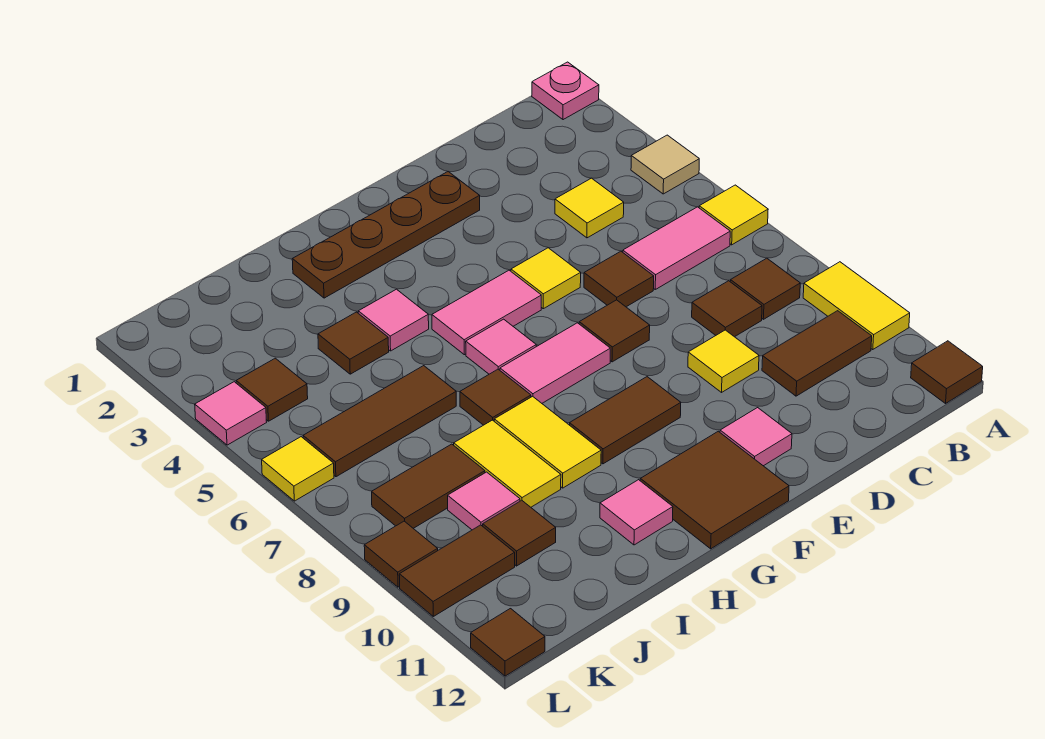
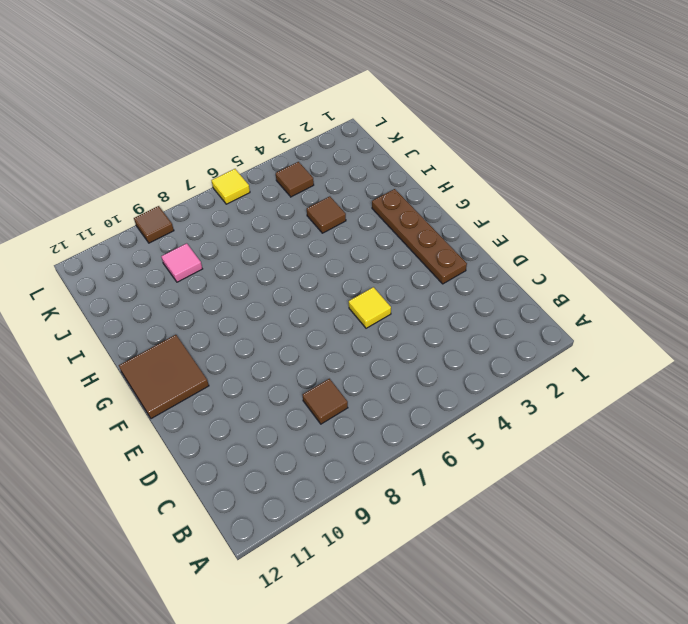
none -> pink plate A1 level 1
none -> tan tile A4 level 1
none -> yellow tile A6 level 1
none -> yellow tile A9:A10 level 1

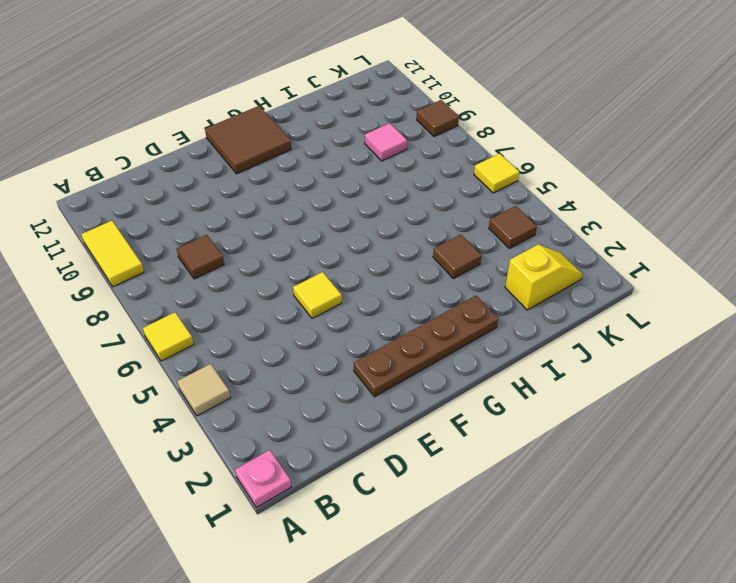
yellow slope J2:K2 level 1 top J -> none
none -> brown tile A12 level 1
none -> pink tile B6:C6 level 1
none -> brown tile B8 level 1
none -> brown tile B10:C10 level 1

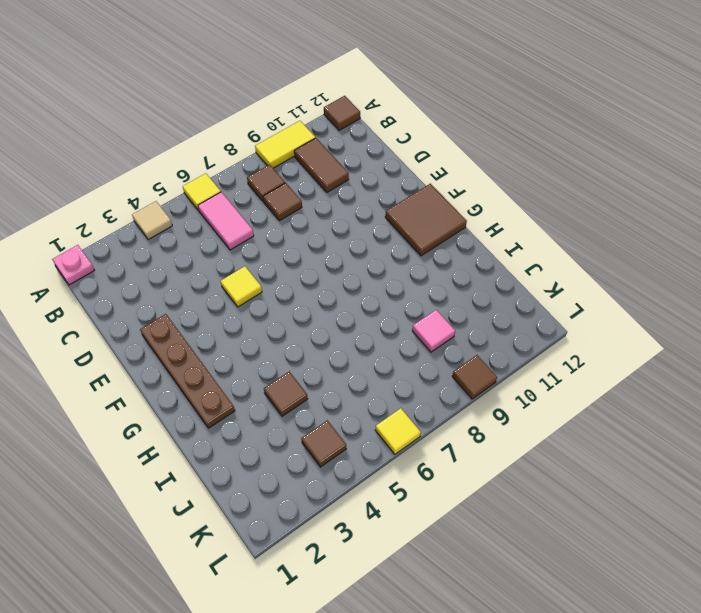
none -> yellow tile C4 level 1
none -> brown tile D6 level 1
none -> yellow tile D9 level 1
none -> brown tile E7 level 1

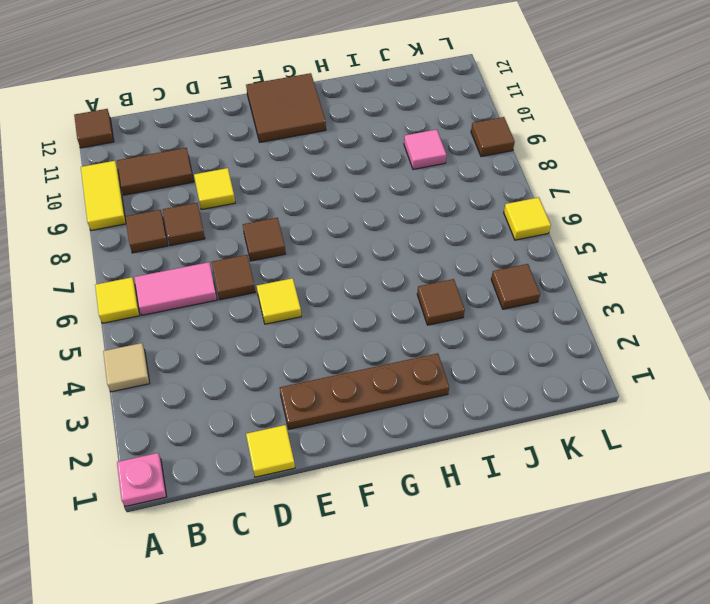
yellow tile D1 level 1 -> yellow tile C4 level 1
none -> pink tile E11 level 1
none -> pink tile F5:G5 level 1
none -> pink tile F7:G7 level 1
none -> brown tile F9:G9 level 1

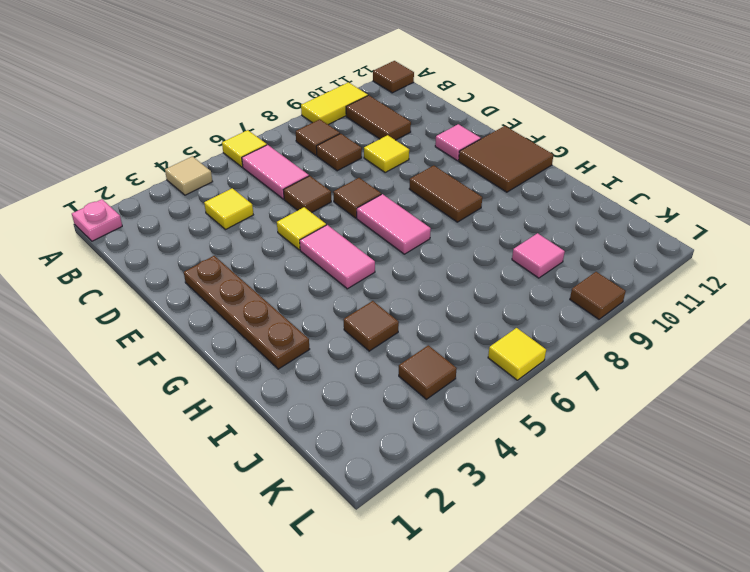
none -> pink tile G6 level 1
none -> pink tile H4 level 1
none -> brown tile H7 level 1
none -> yellow tile H8:H9 level 1

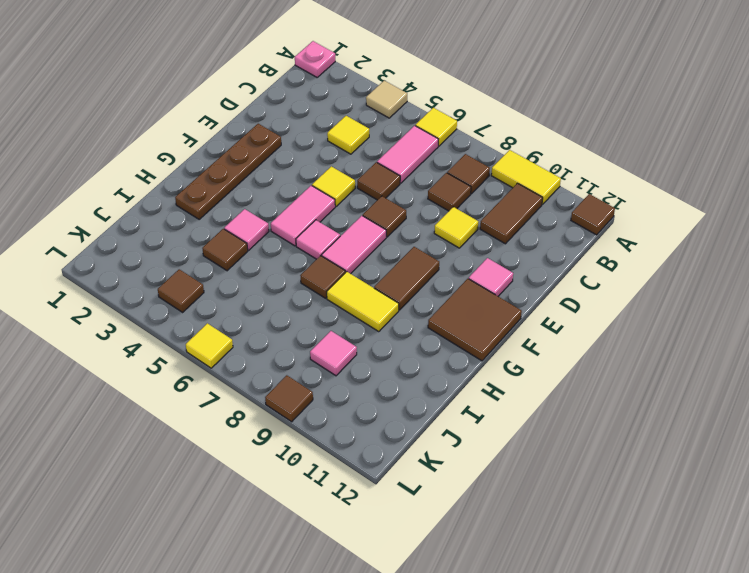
none -> pink tile H11 level 1
none -> brown tile I6:K6 level 1
none -> yellow tile I8:I9 level 1
none -> brown tile J8:K8 level 1

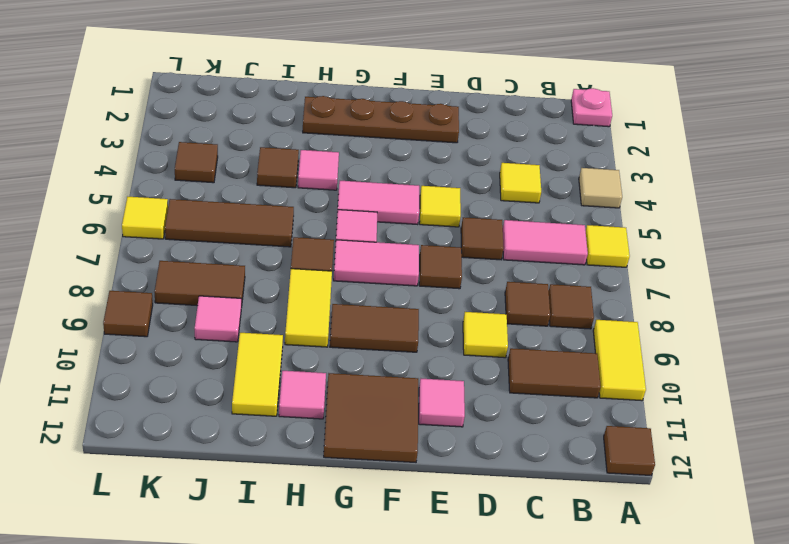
yellow tile I10:I11 level 1 -> yellow tile I8:I9 level 1
none -> brown tile J10 level 1
none -> brown tile K10:L10 level 1
none -> pink tile L4 level 1
none -> brown tile L12 level 1

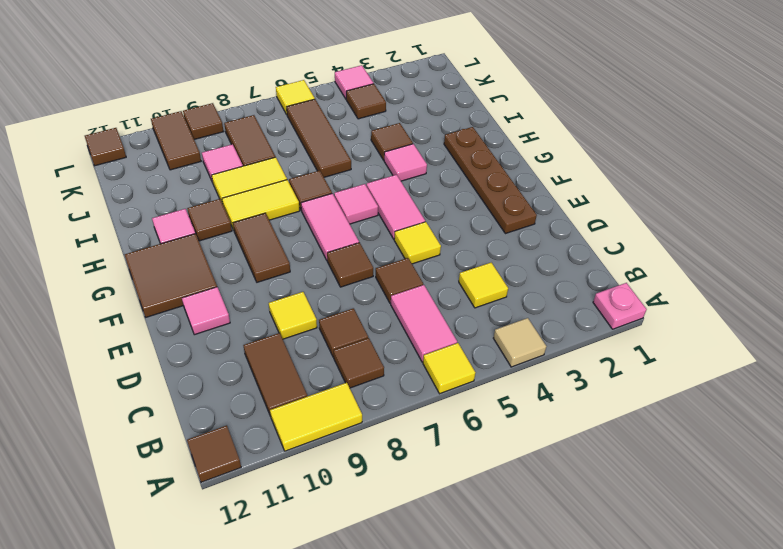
brown tile H10 level 1 -> brown tile J10 level 1

